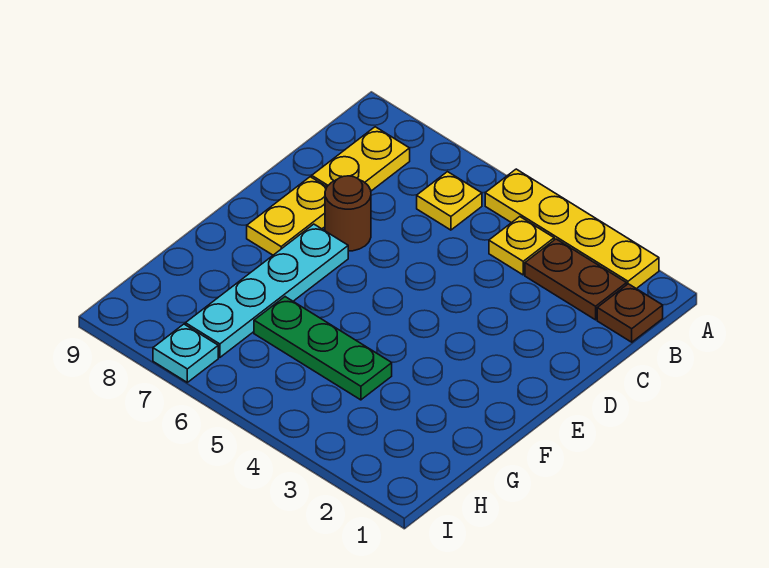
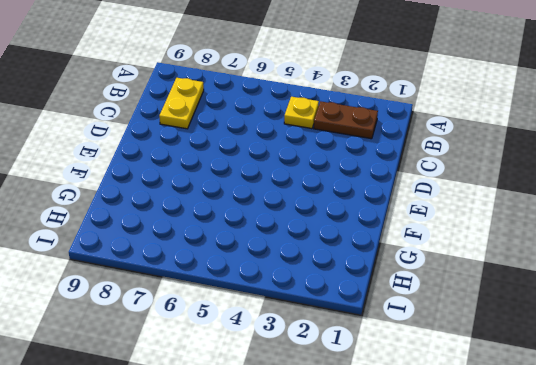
none -> yellow plate A2:A5 level 1
none -> brown plate B1 level 1

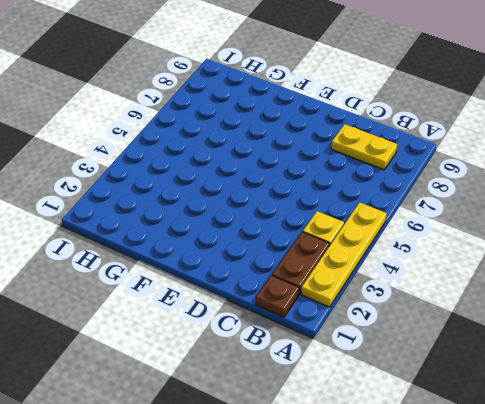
none -> yellow plate B6 level 1
none -> brown round brick D7 level 1

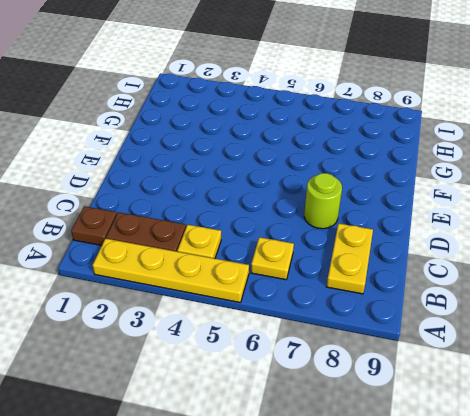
lime round brick D7 level 1 -> brown round brick D7 level 1
none -> yellow plate D8:E8 level 1
none -> cyan plate E7:H7 level 1

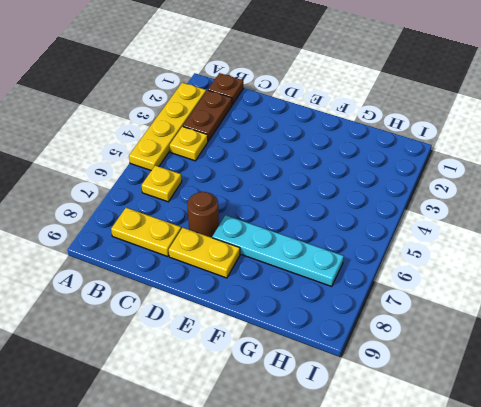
none -> green plate G4:G6 level 1
none -> cyan plate I7 level 1

